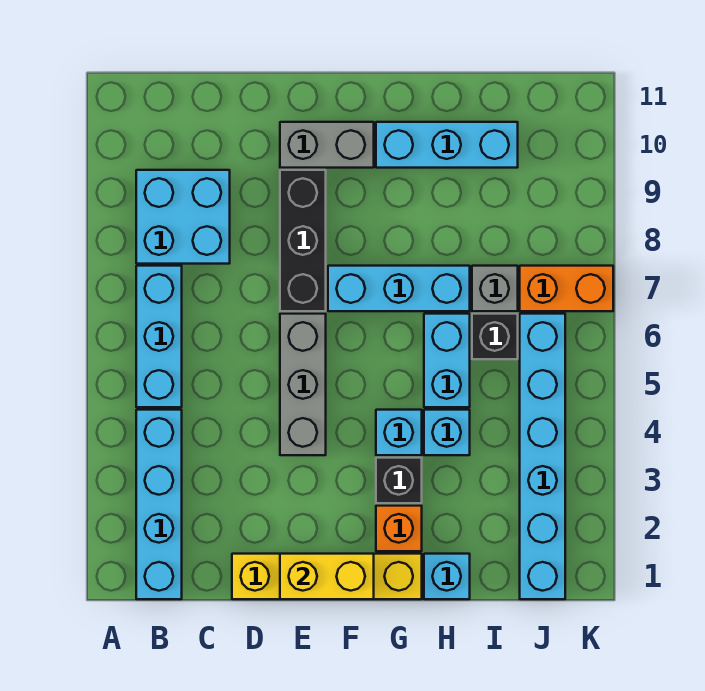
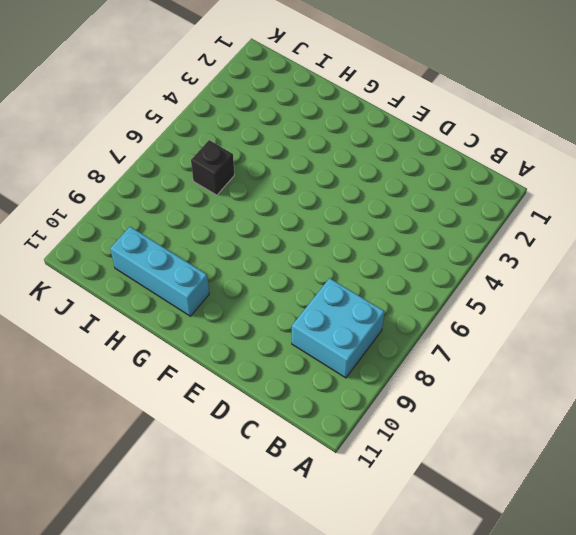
none -> cyan brick B1:B4 level 1
none -> cyan brick B5:B7 level 1
none -> yellow brick D1:G1 level 1

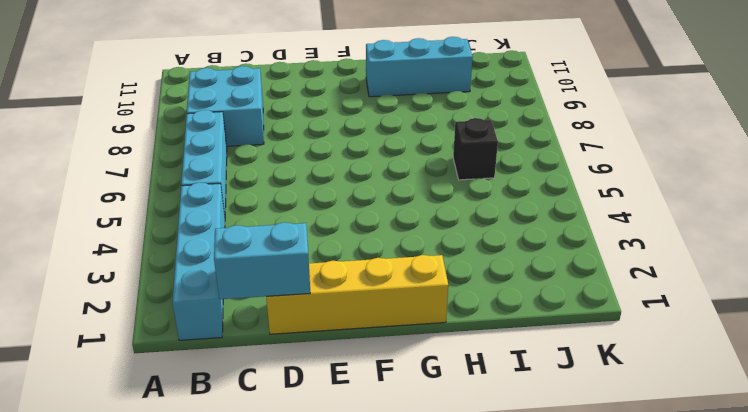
cyan brick C1:D1 level 2 -> cyan brick H5:H6 level 1
none -> grey brick E4:E6 level 1
none -> black brick E7:E9 level 1
none -> grey brick E10:F10 level 1

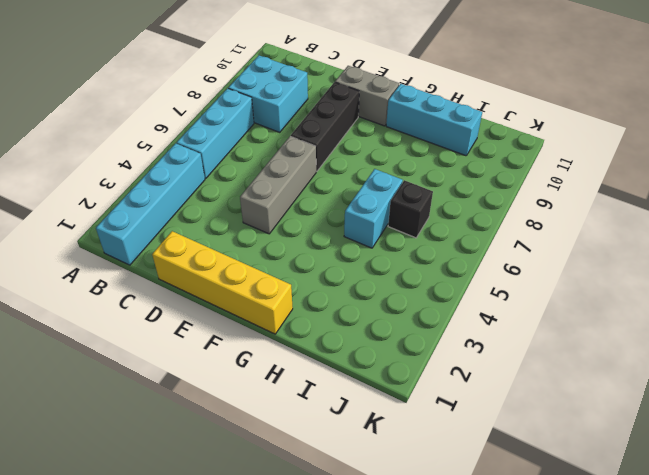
none -> cyan brick F7:H7 level 1
none -> orange brick G2 level 1
none -> black brick G3 level 1

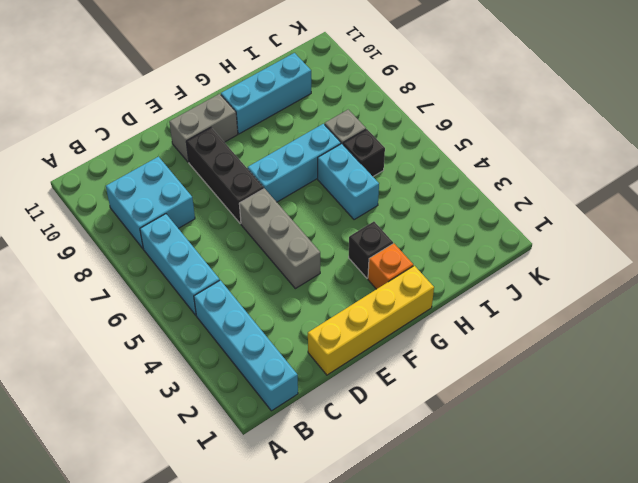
none -> cyan brick G4 level 1
none -> cyan brick H1 level 1
none -> cyan brick H4 level 1

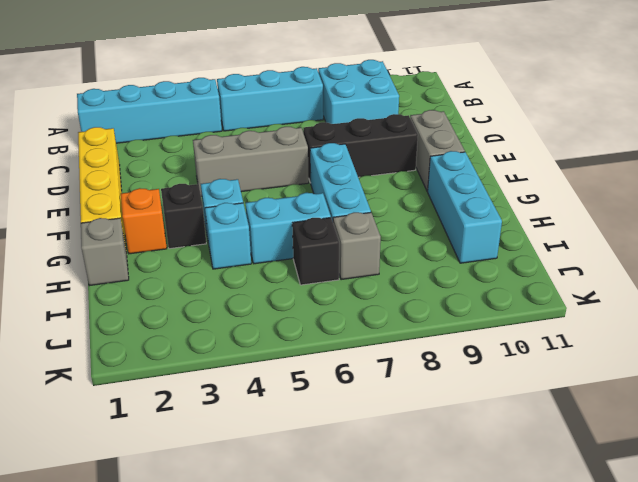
grey brick H1 level 1 -> cyan brick H1 level 1
none -> cyan brick J1:J6 level 1
none -> orange brick J7:K7 level 1
none -> yellow brick E1:F1 level 2

